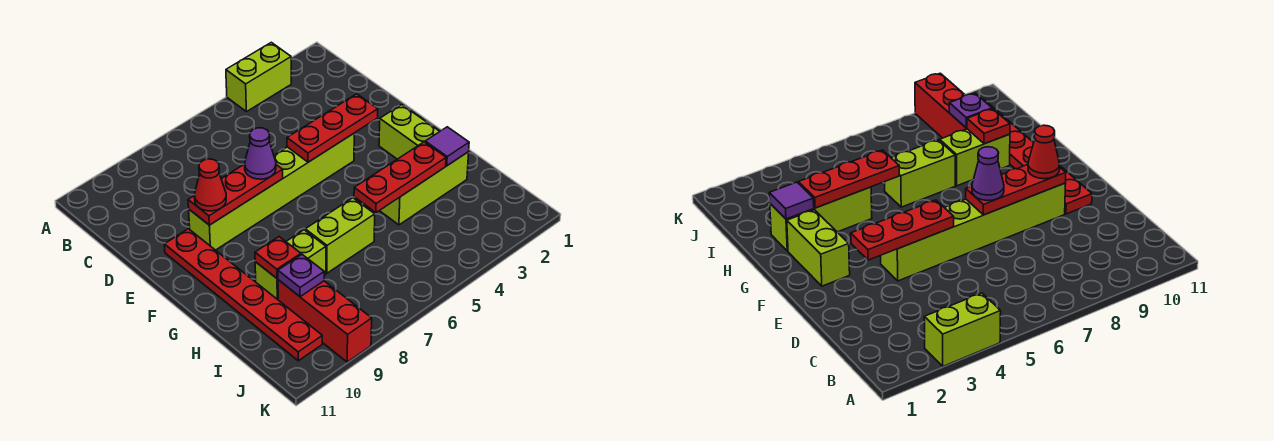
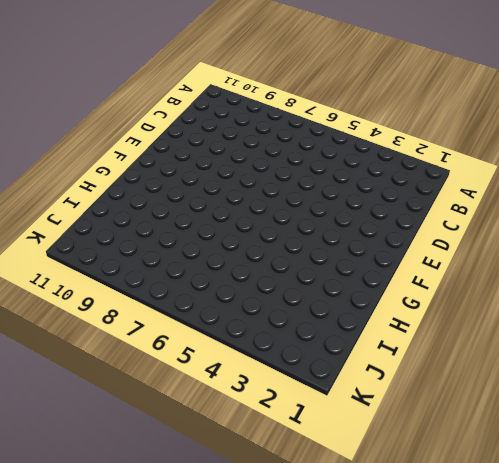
none -> lime brick A3:A4 level 1
none -> lime brick E4:E9 level 1
none -> red plate E10:J10 level 1

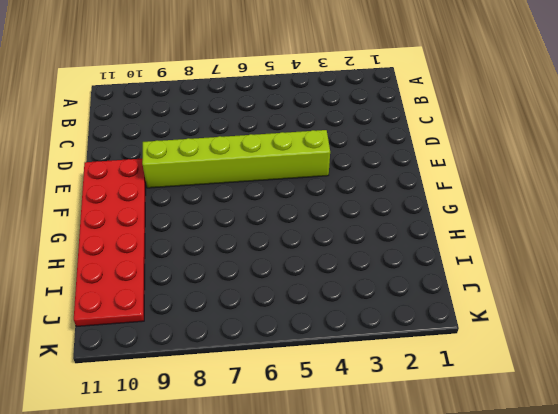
red plate E10:J11 level 1 -> red plate E10:J10 level 1
none -> lime brick A3:A4 level 1
none -> lime brick F2:G2 level 1
none -> lime brick H2:H4 level 1

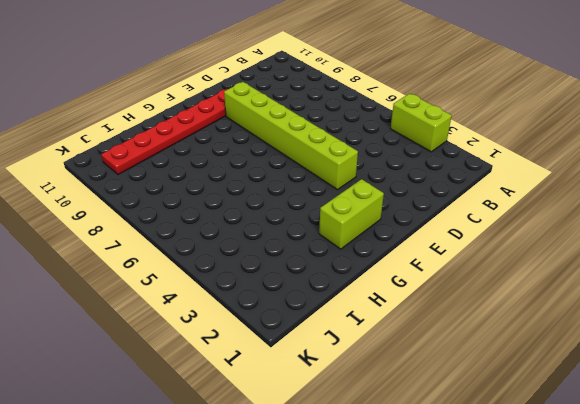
none -> lime brick H2:H4 level 1
none -> lime brick H6:H7 level 1
none -> lime brick H8:H9 level 1

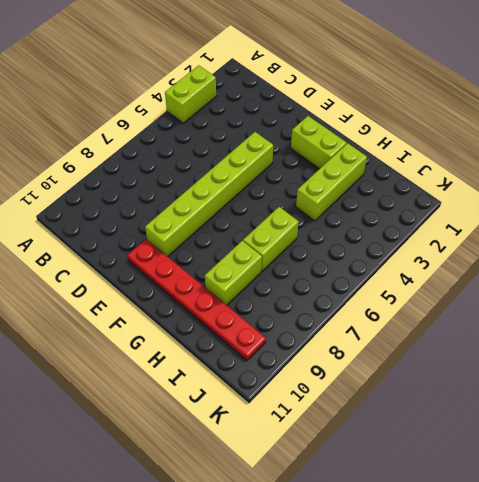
none -> red brick I9:K9 level 1
none -> red plate E3:E5 level 2
none -> red plate E7:E9 level 2

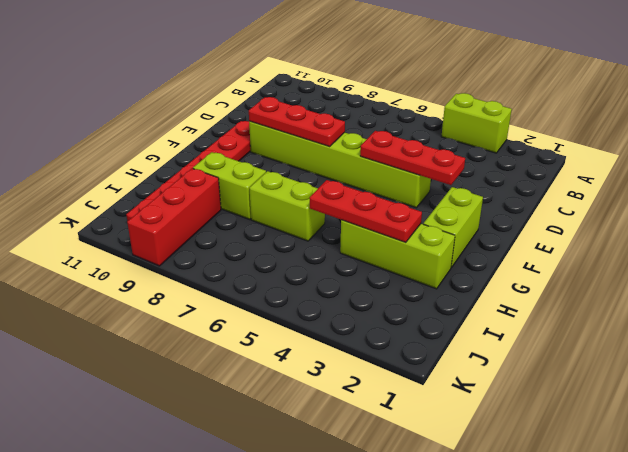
none -> purple tile H2 level 2
none -> red plate H9 level 2
none -> purple plate I9 level 2

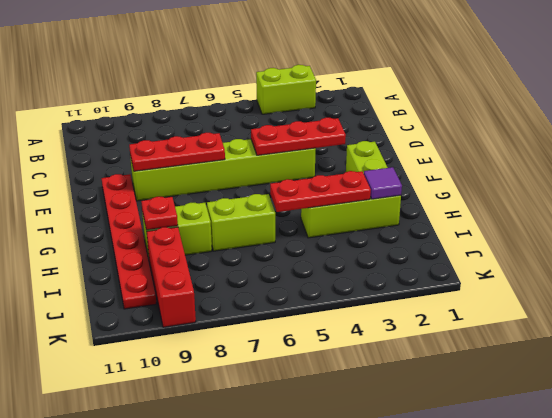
none -> purple plate I9 level 2
none -> purple cone E7 level 3
none -> red cone E9 level 3

